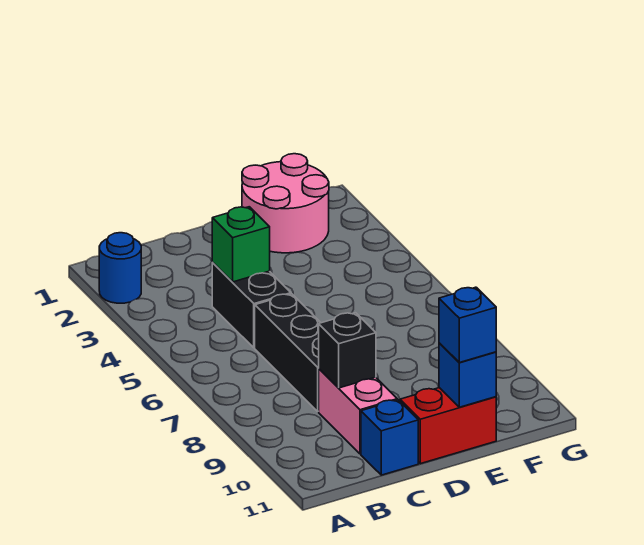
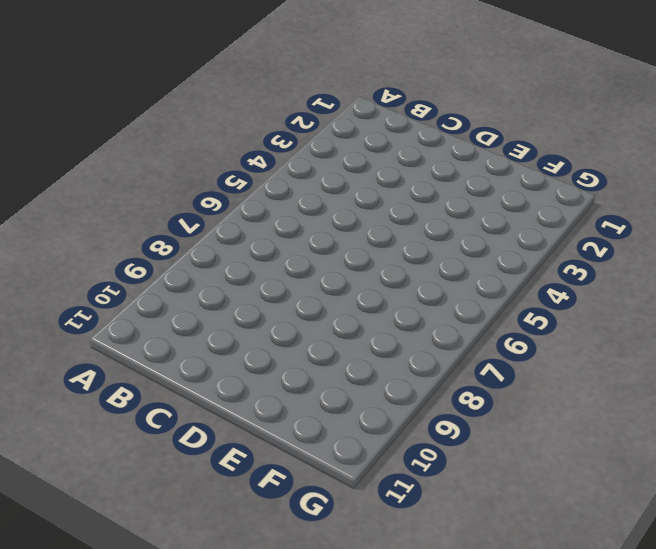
none -> blue round brick A2 level 1
none -> black brick C4:C5 level 1

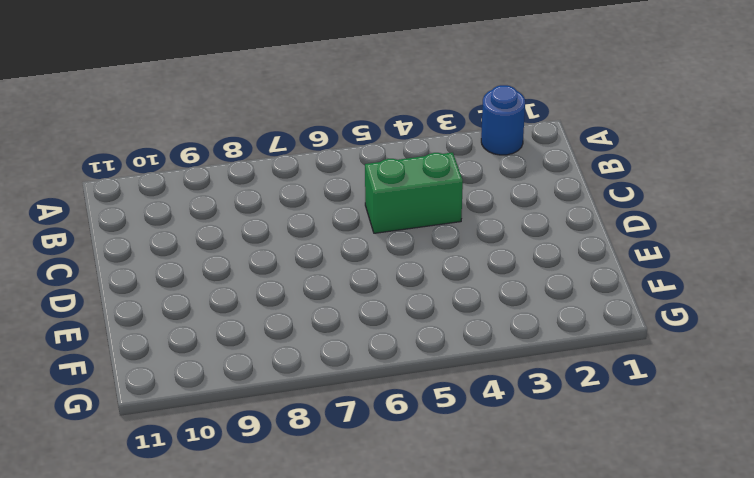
green brick C4:C5 level 1 -> black brick C4:C5 level 1
none -> black brick C6:C8 level 1
none -> pink brick C9:C10 level 1

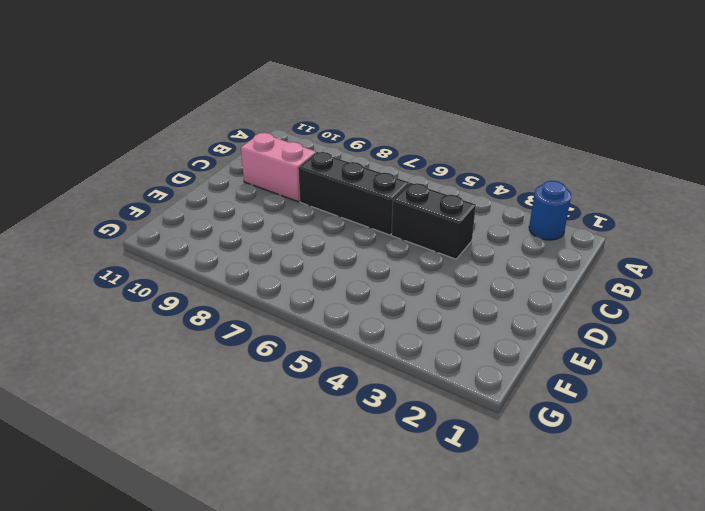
none -> blue brick C11 level 1
none -> red brick D11:E11 level 1

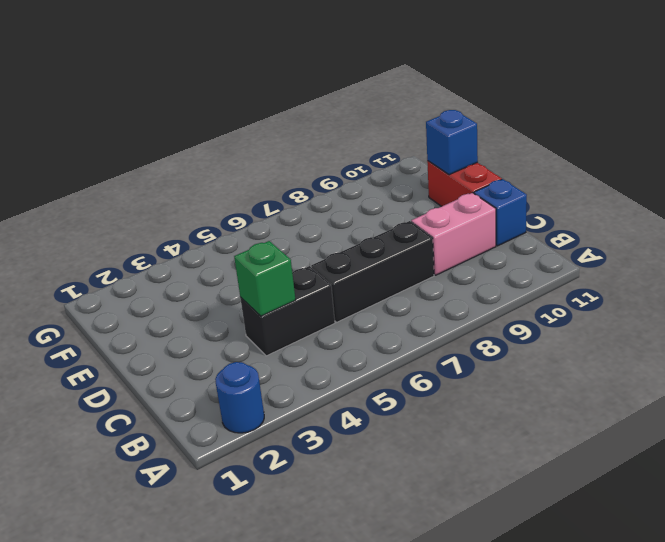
none -> pink round brick E1:F2 level 1
none -> black brick C9 level 2

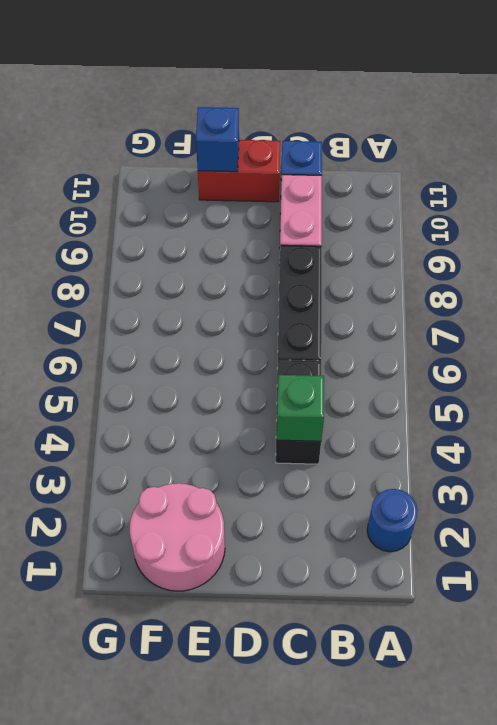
none -> black brick C9 level 2
none -> blue brick E11 level 3

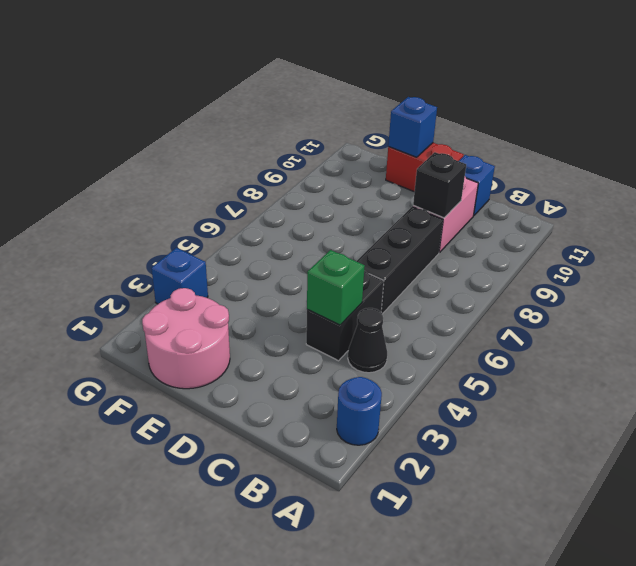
black cone B4 level 1 -> none
blue brick G3 level 1 -> blue brick E11 level 3

